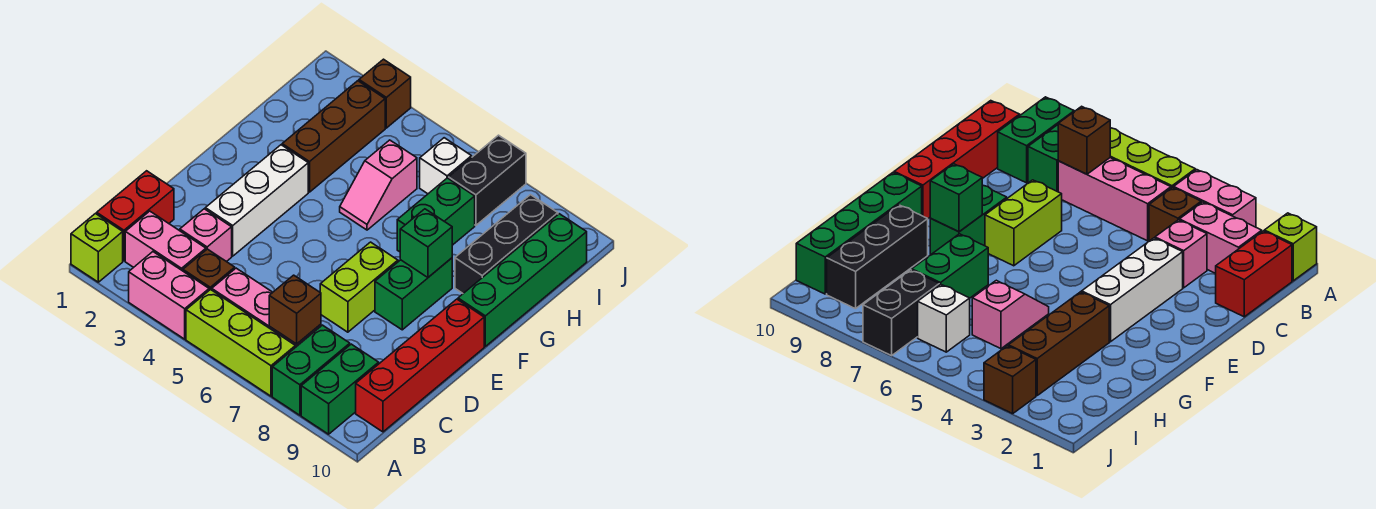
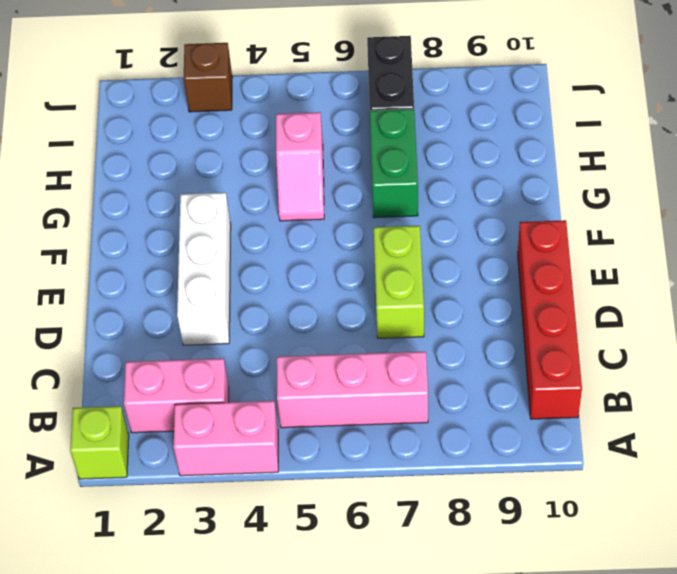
none -> lime brick A5:A7 level 1
none -> green brick A8:B8 level 1
none -> green brick A9:B9 level 1

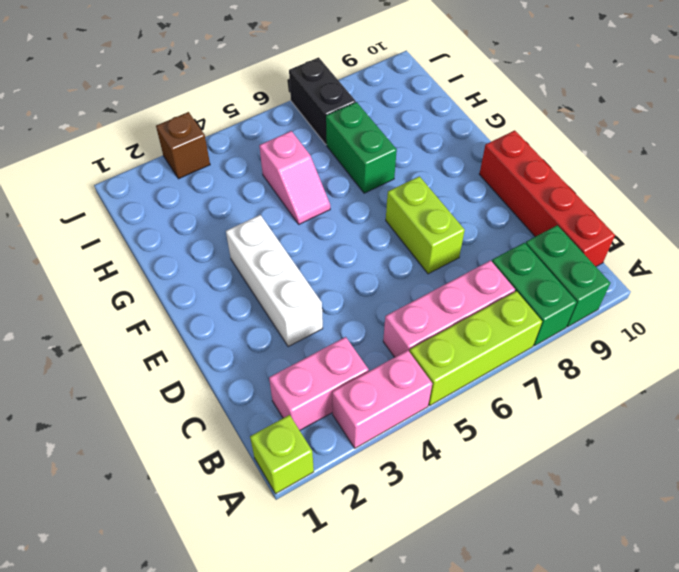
none -> red brick B1:C1 level 1
none -> brown brick B4 level 1
none -> pink brick C3 level 1

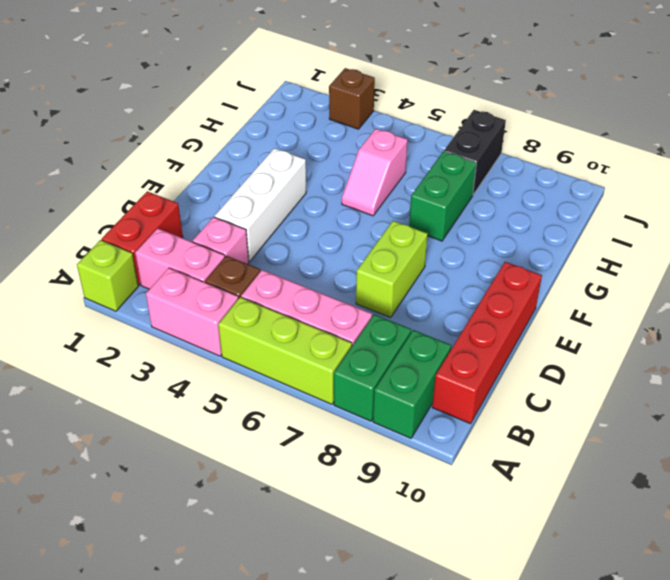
none -> green brick E8:F8 level 1
none -> green brick F10:I10 level 1
none -> brown brick G3:I3 level 1

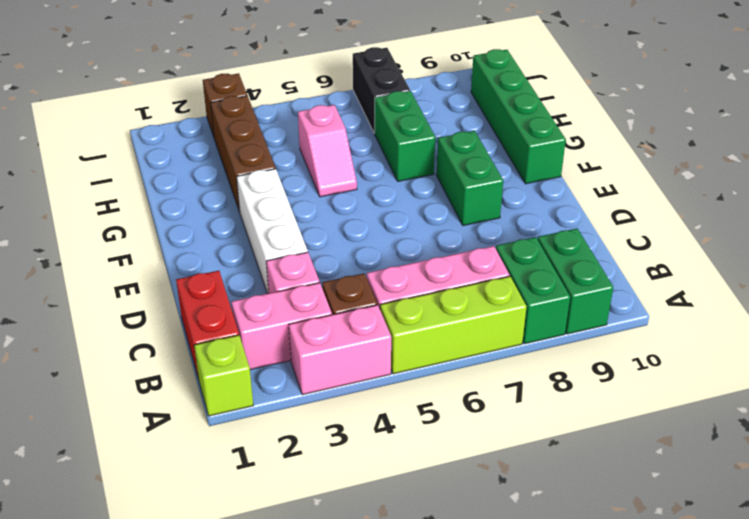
none -> red brick B10:E10 level 1
none -> lime brick D7:E7 level 1
none -> black brick G9:I9 level 1

